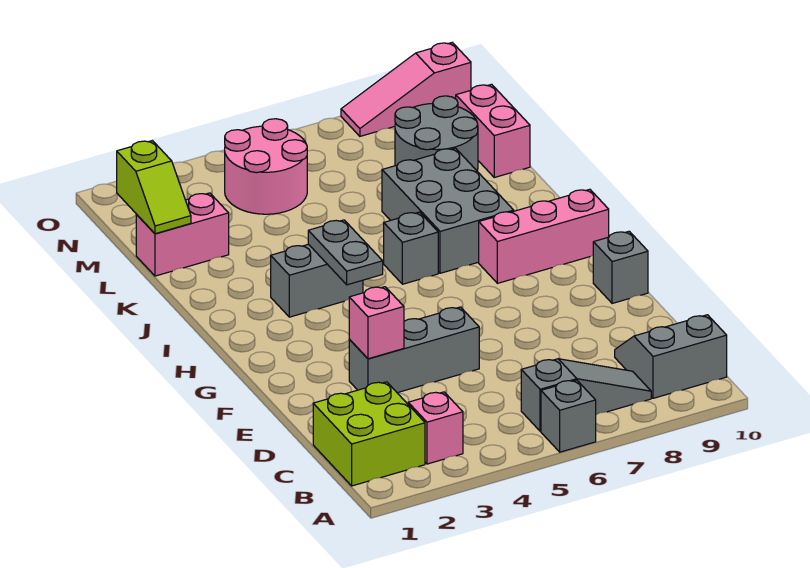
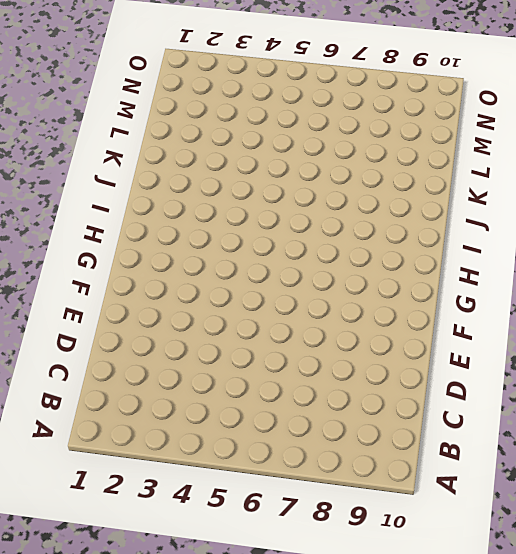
none -> grey brick A6 level 1
none -> lime brick B1:C2 level 1
none -> pink brick B3 level 1

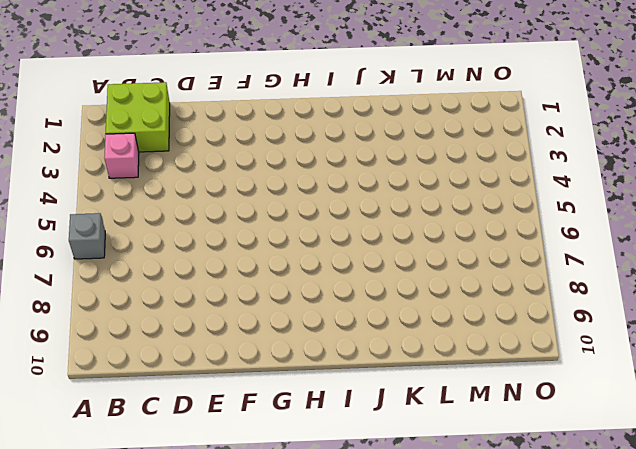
none -> grey slope B6:B8 level 1 top 6
none -> grey slope B9:C10 level 1 top B
none -> grey brick E3:E5 level 1

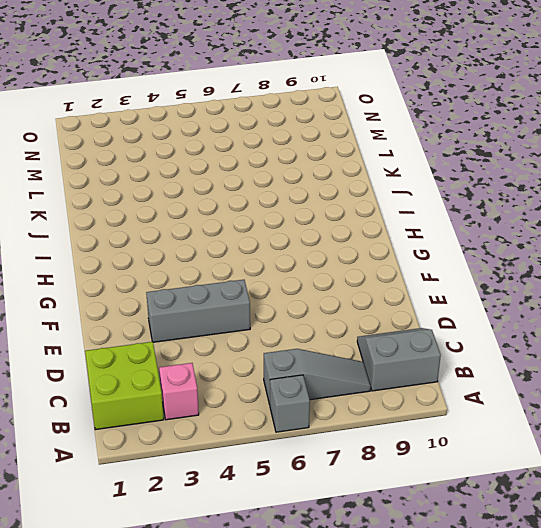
none -> grey brick F10 level 1
none -> pink brick H8:H10 level 1
none -> grey brick I3:I4 level 1

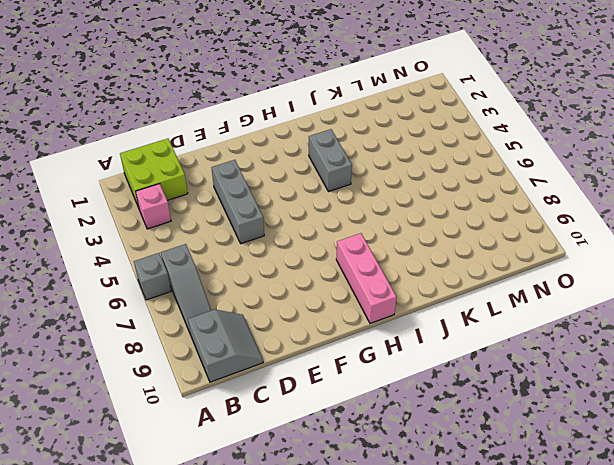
none -> grey brick F10 level 1
none -> grey brick I6 level 1
none -> grey brick I7:K8 level 1

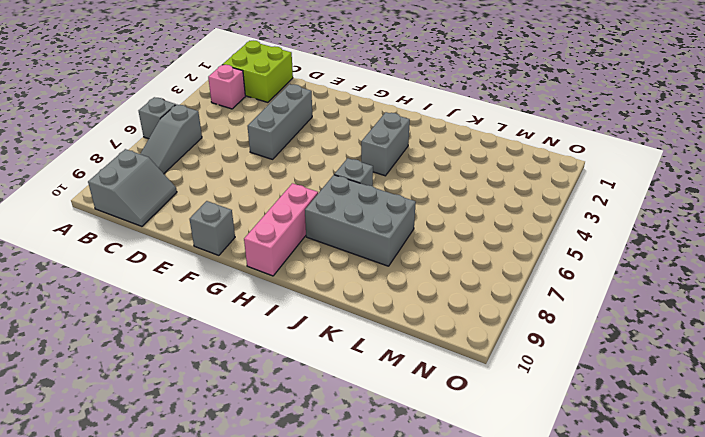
none -> pink brick L1:L2 level 1
none -> grey round brick L8:M9 level 1
none -> pink brick L10:M10 level 1

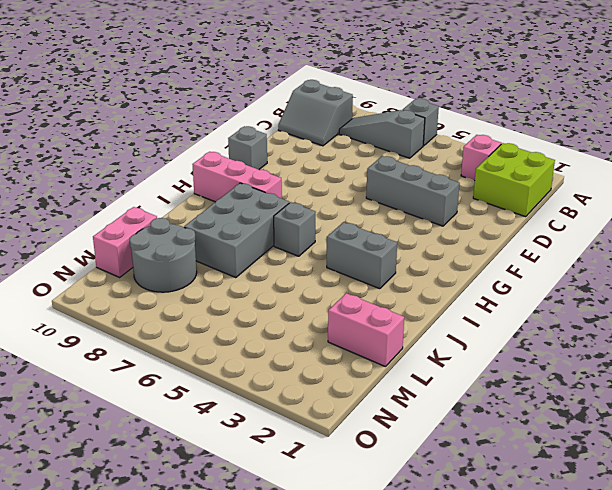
none -> pink round brick M4:N5 level 1
none -> pink slope O8:O10 level 1 top 10
none -> pink brick E3 level 2

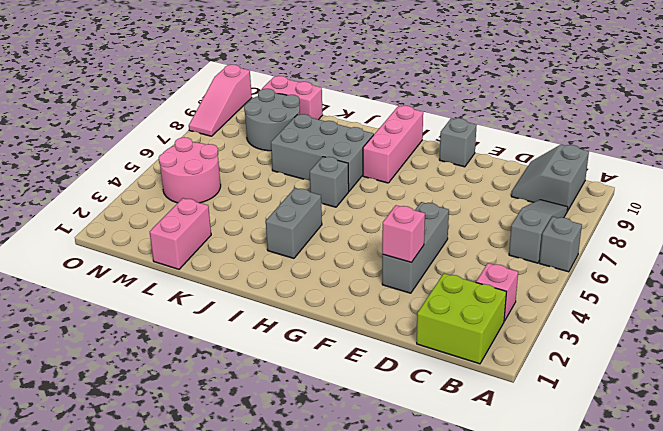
none -> grey plate H4:I4 level 2
none -> lime slope L1:M1 level 2 top M

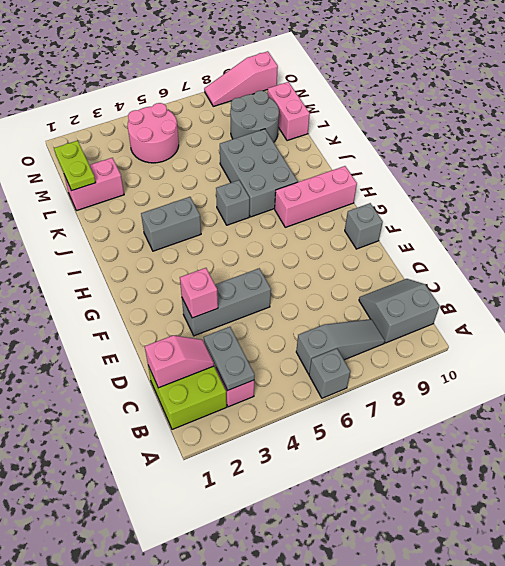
grey plate B3:C3 level 2 -> grey plate H4:I4 level 2
pink slope C1:C2 level 2 top 1 -> none
lime plate L1:M1 level 2 -> lime slope L1:M1 level 2 top M

